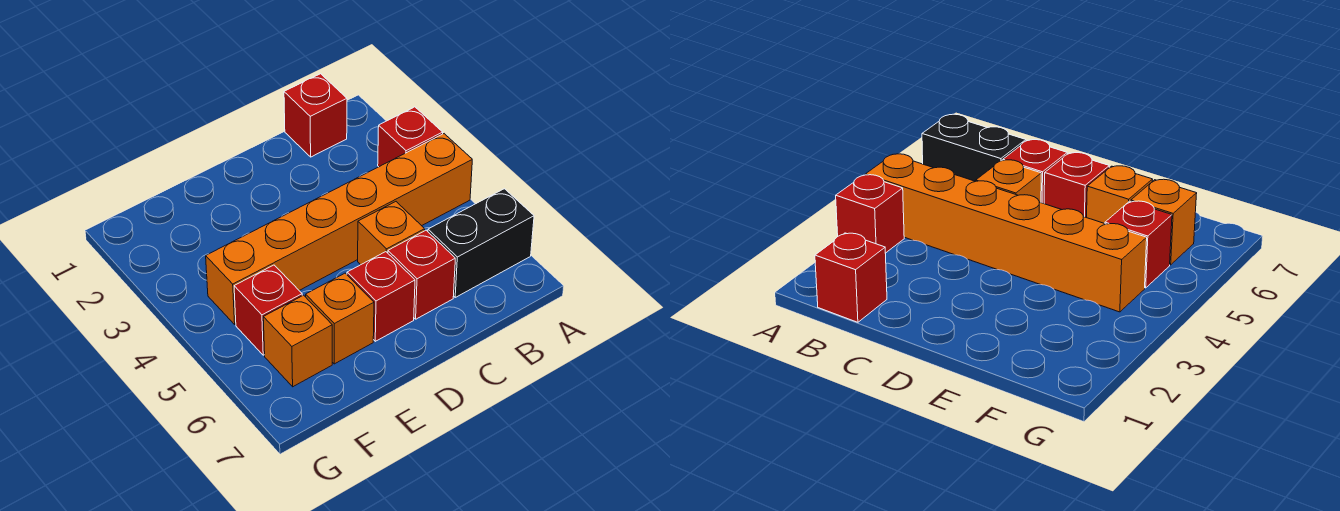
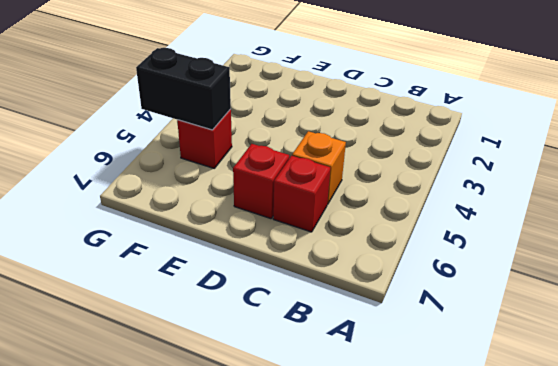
black brick F5:G5 level 2 -> black brick A6:B6 level 1
none -> red brick A3 level 1
none -> orange brick A4:F4 level 1

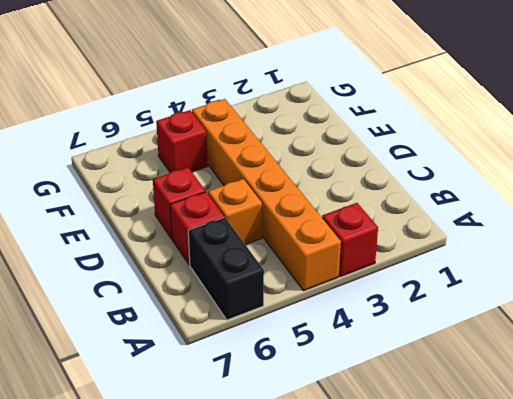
none -> red brick B1 level 1
none -> orange brick E6 level 1

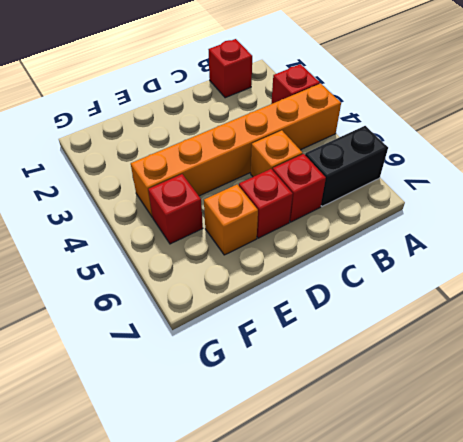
none -> orange brick F6 level 1

